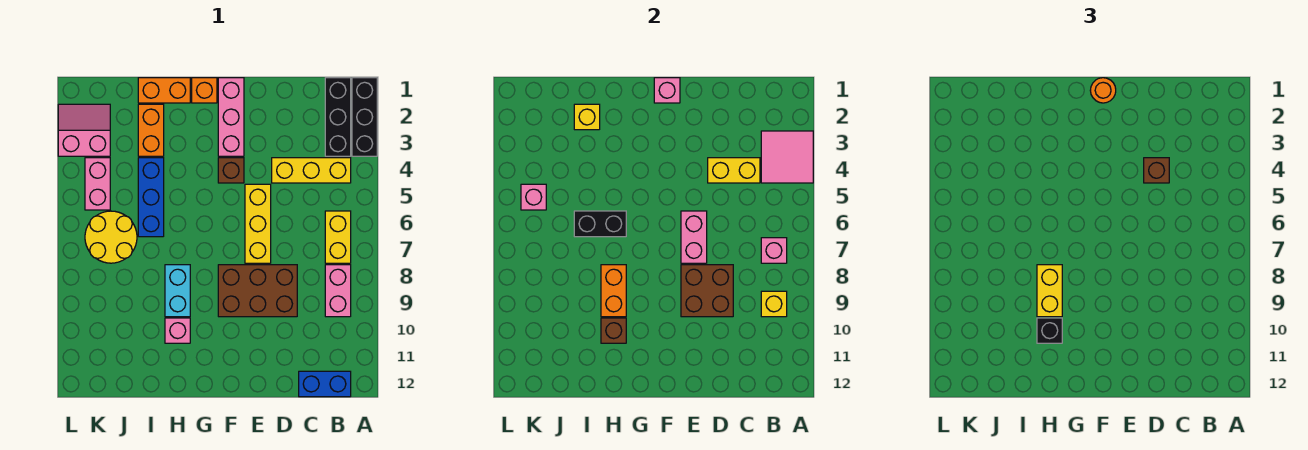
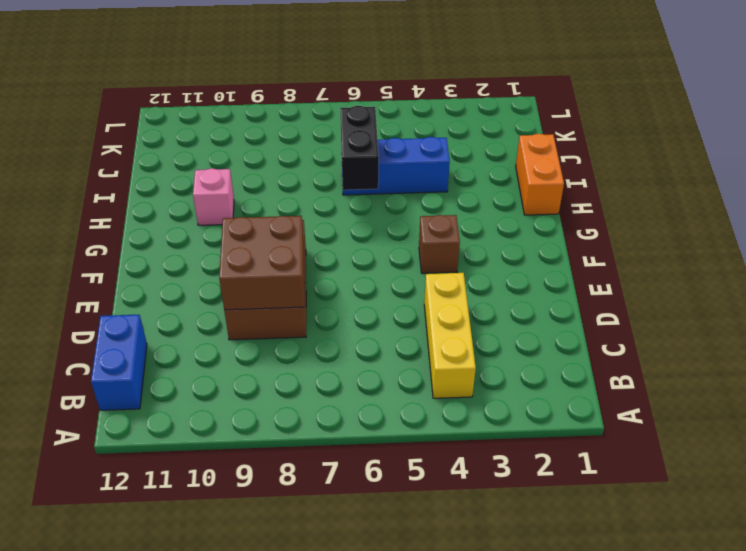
none -> black brick A1:A3 level 1
none -> black brick B1:B3 level 1
none -> yellow brick B6:B7 level 1
none -> pink brick B8:B9 level 1

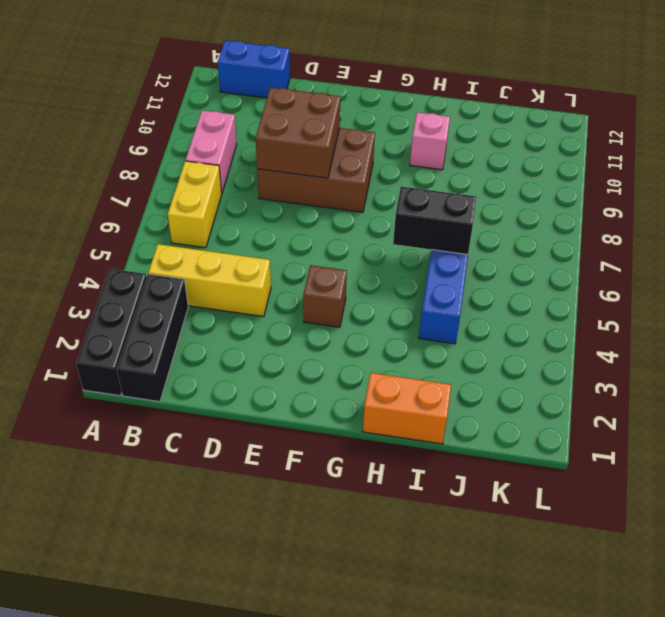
none -> yellow brick E5:E7 level 1
none -> pink brick F1:F3 level 1
none -> orange brick G1 level 1
none -> cyan brick H8:H9 level 1

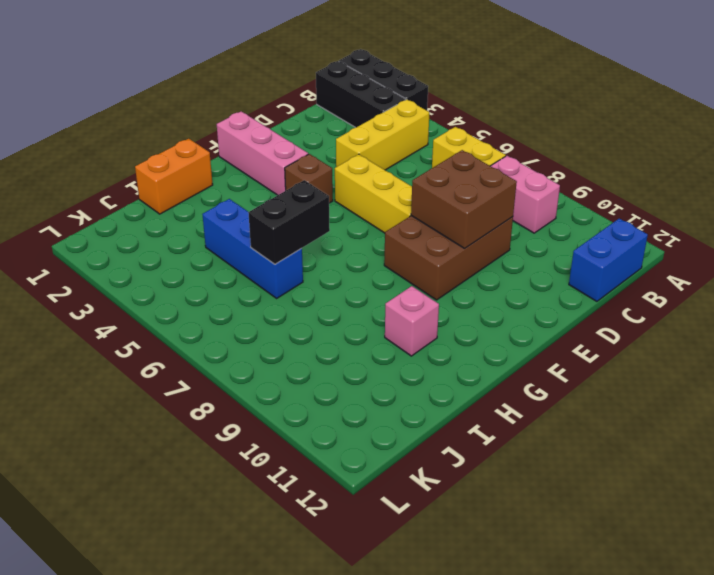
none -> orange brick G1 level 1
none -> cyan brick H8:H9 level 1
none -> orange brick I2:I3 level 1
none -> yellow round brick J6:K7 level 1

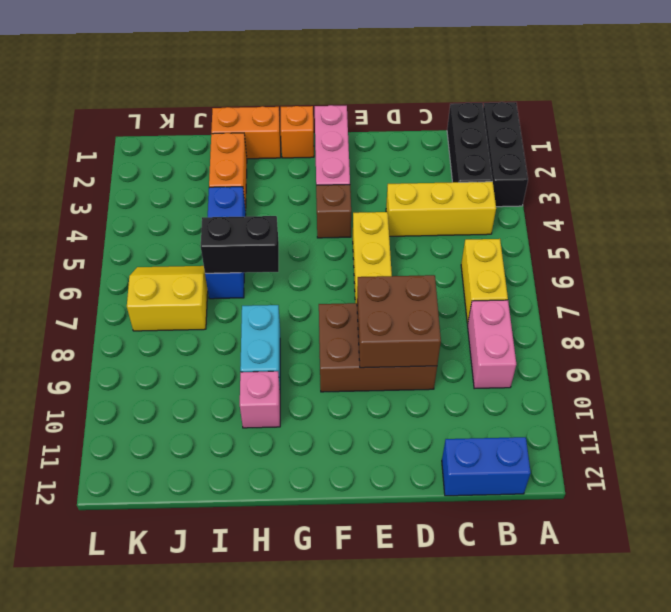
yellow slope J6:K7 level 1 top 7 -> yellow round brick J6:K7 level 1
none -> pink slope K2:L3 level 1 top 3
none -> pink brick K4:K5 level 1
none -> pink tile A3:B4 level 2
none -> pink brick B7 level 2

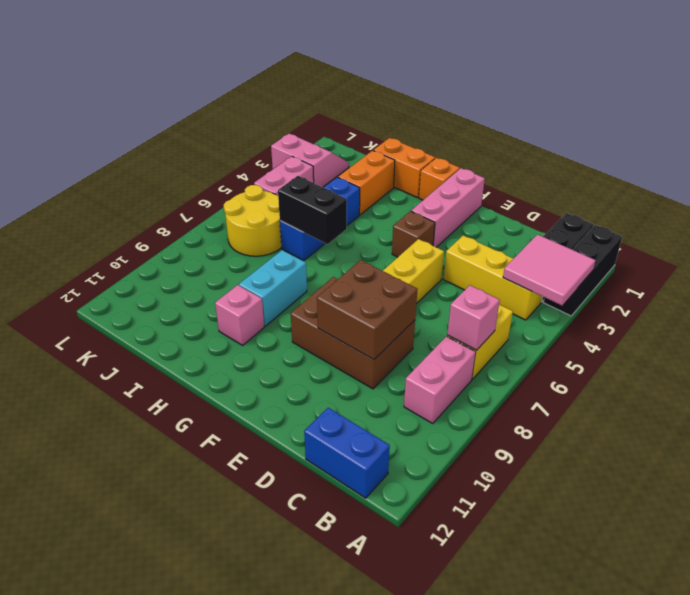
none -> yellow brick B9 level 2
none -> yellow brick C4:D4 level 2
none -> pink brick E6:E7 level 2
none -> pink brick F1 level 2

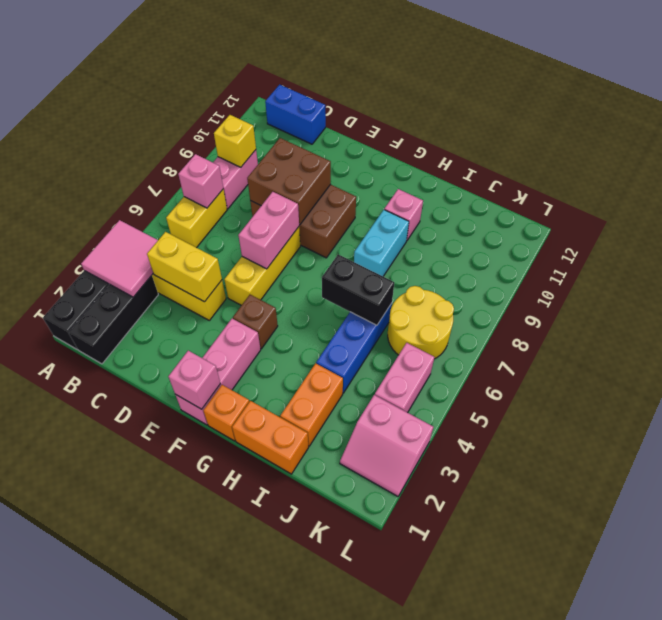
none -> orange brick H8:H9 level 2
none -> brown brick H10 level 2
none -> yellow brick I2 level 2
none -> pink brick K5 level 2

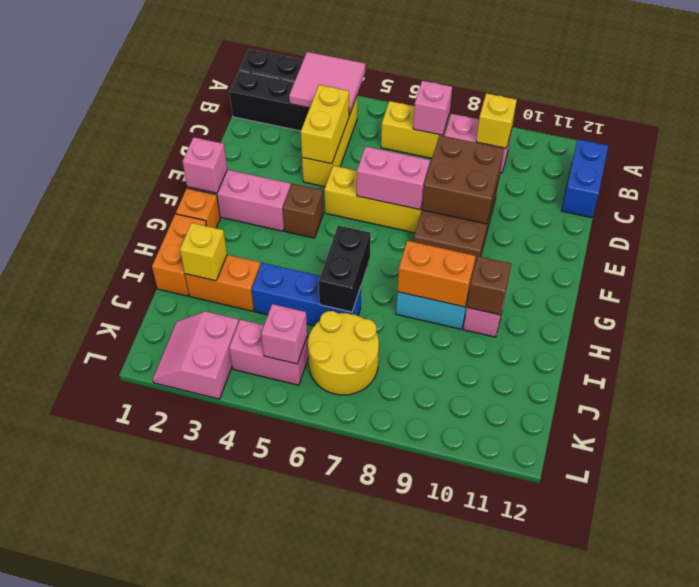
none -> brown brick D4 level 3
none -> orange round brick F1 level 3
none -> yellow brick H8:H9 level 3
none -> black brick H10 level 3

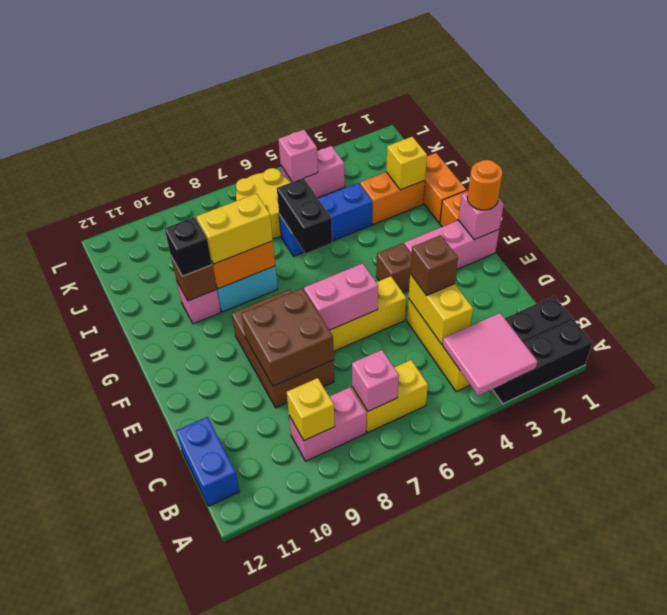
none -> pink slope K2:L3 level 1 top 3

